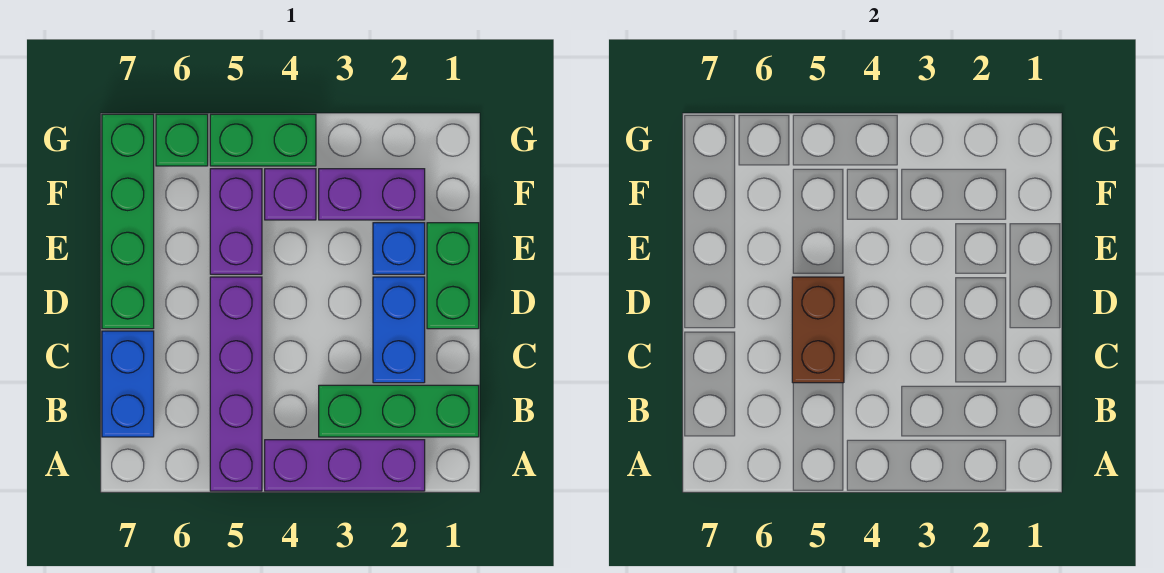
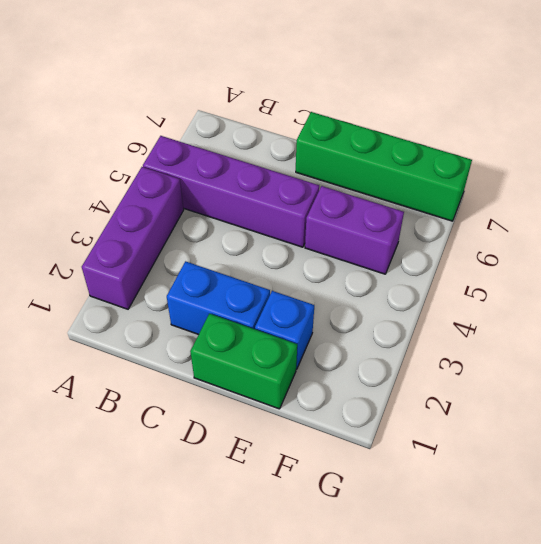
none -> green brick B1:B3 level 1
none -> blue brick B7:C7 level 1
none -> purple brick F2:F3 level 1

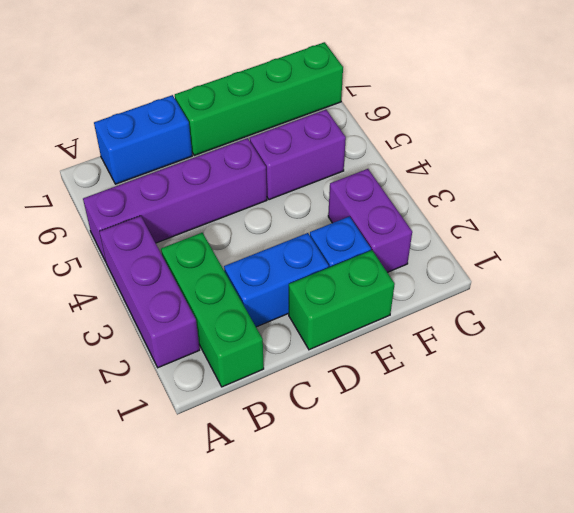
none -> purple brick F4 level 1
none -> green brick G4:G5 level 1
none -> green brick G6 level 1

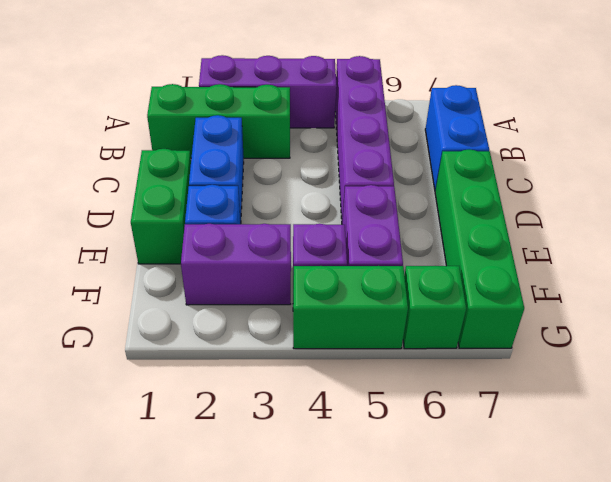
none -> brown brick C5:D5 level 2

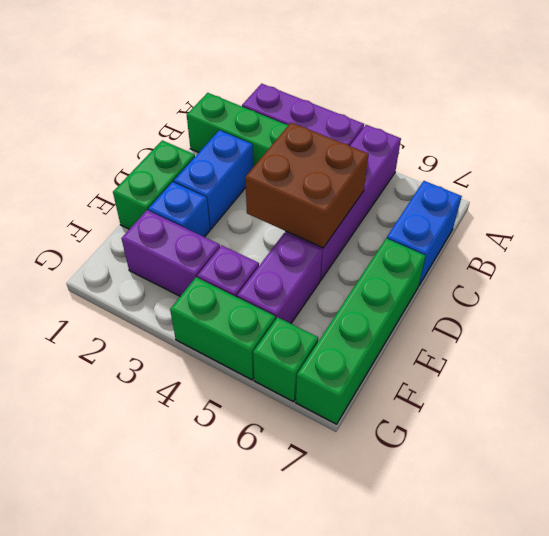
brown brick C4:D5 level 2 -> brown brick C5:D5 level 2

